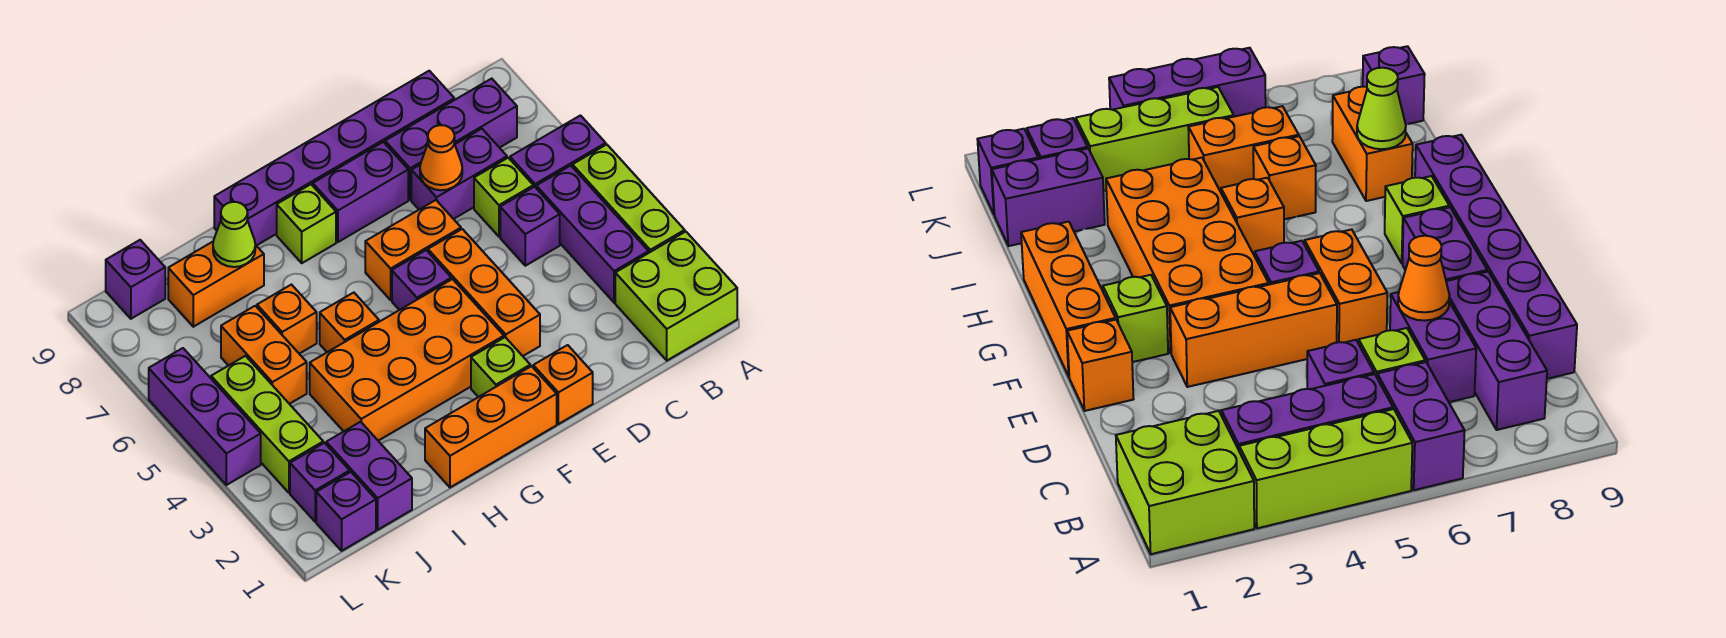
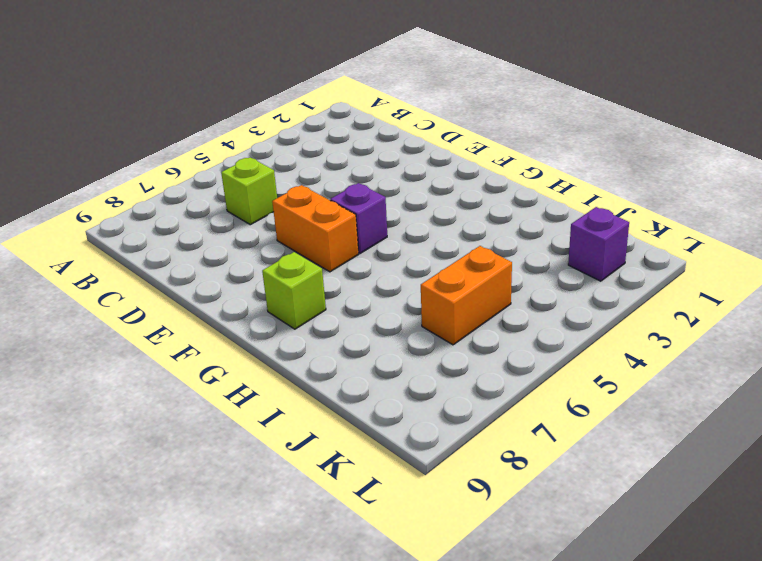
none -> lime brick A1:B2 level 1
none -> lime brick A3:A5 level 1
none -> purple brick A6:B6 level 1
none -> purple brick B3:B5 level 1

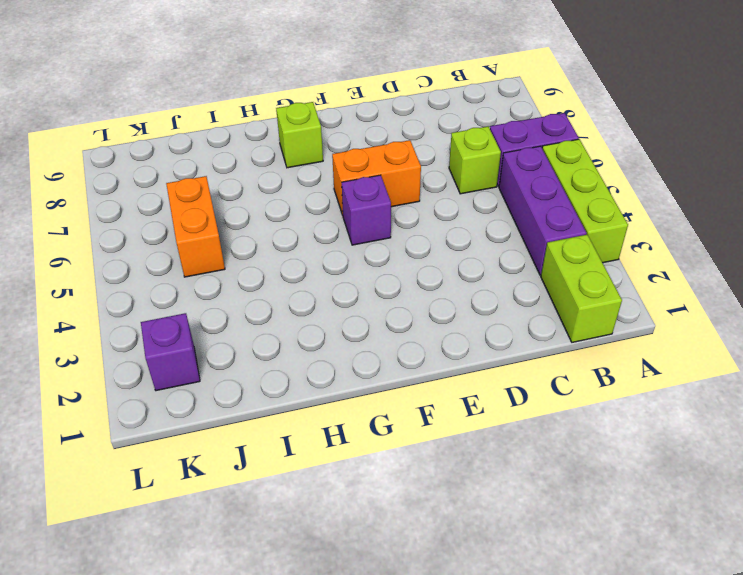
lime brick B1:B2 level 1 -> lime brick A1:B2 level 1
none -> purple brick B8:D8 level 1
none -> purple brick C5 level 1
none -> purple brick C7:D7 level 1
none -> purple brick C9:H9 level 1

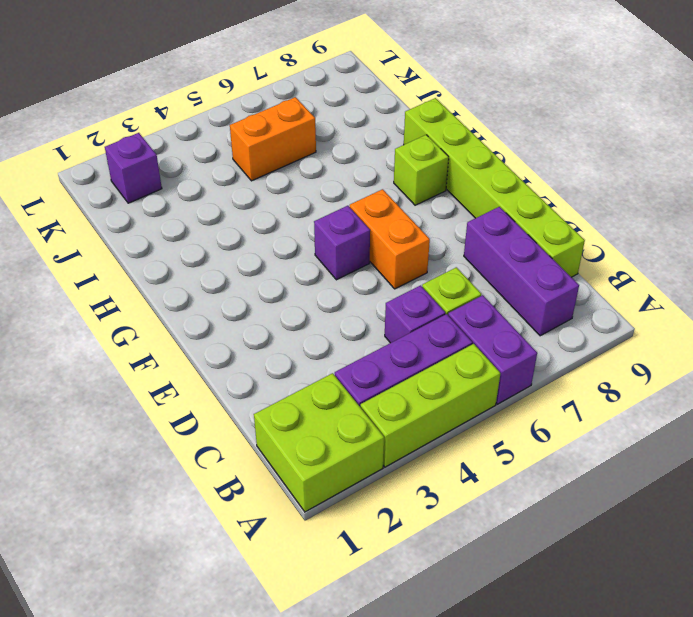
lime brick C9:H9 level 1 -> purple brick C9:H9 level 1
none -> purple brick C7:D7 level 1
none -> orange brick E1 level 1
none -> orange brick E3:E5 level 1
none -> purple brick E8:F8 level 1

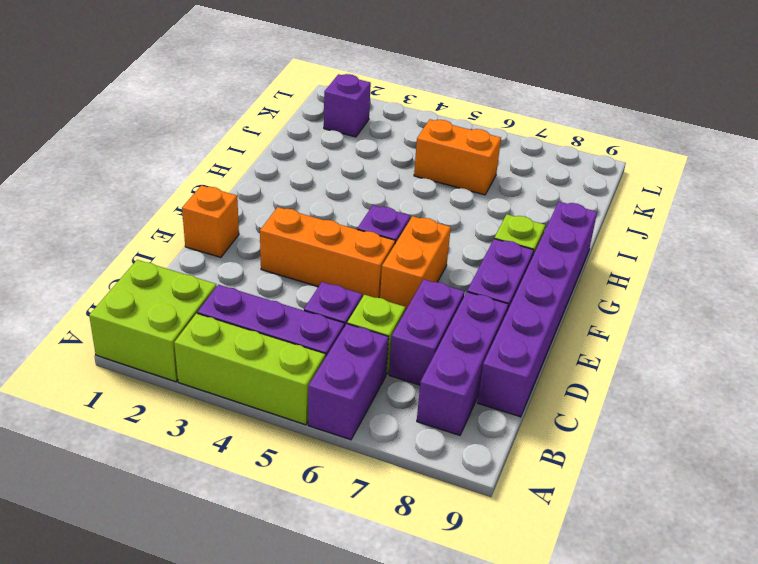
none -> orange brick F1:H1 level 1
none -> lime brick F2 level 1
none -> orange brick F3:I4 level 1
none -> orange brick H5 level 1

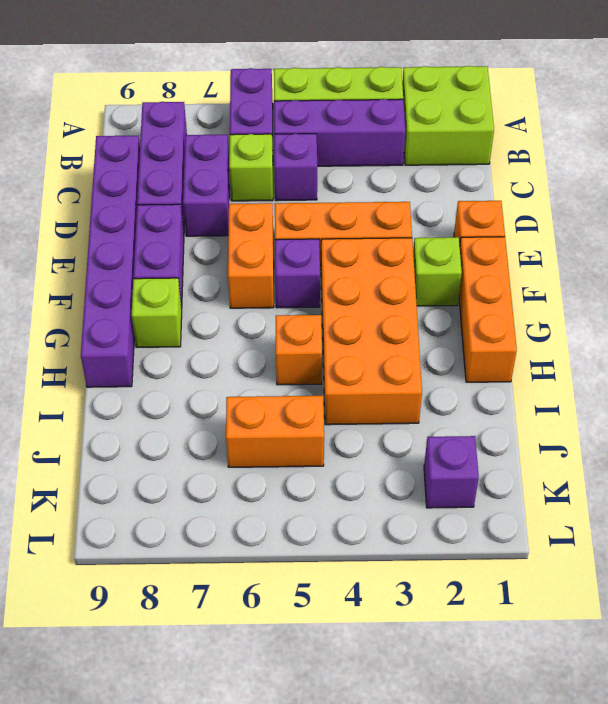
none -> orange brick I6 level 1
none -> orange brick I8:J8 level 1
none -> purple brick J1:J2 level 1
none -> purple brick K1 level 1

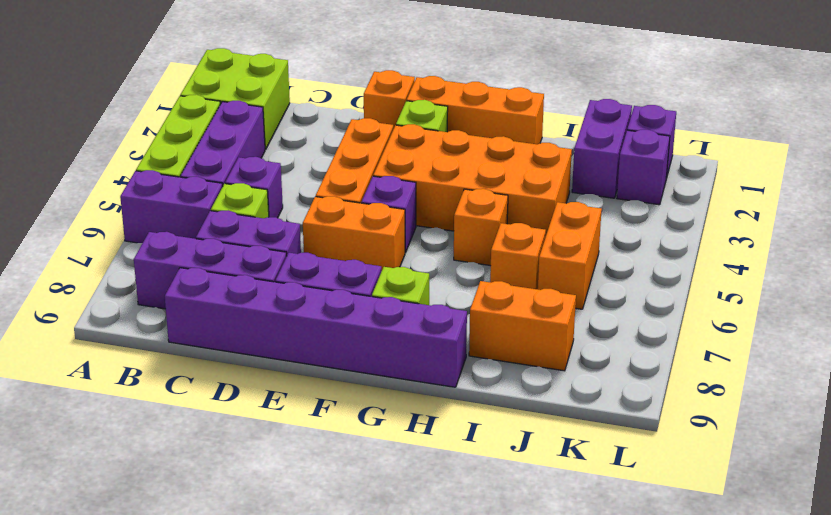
none -> lime brick K3:K5 level 1
none -> purple brick K9 level 1
none -> purple brick L4:L6 level 1
none -> orange cone D7 level 2

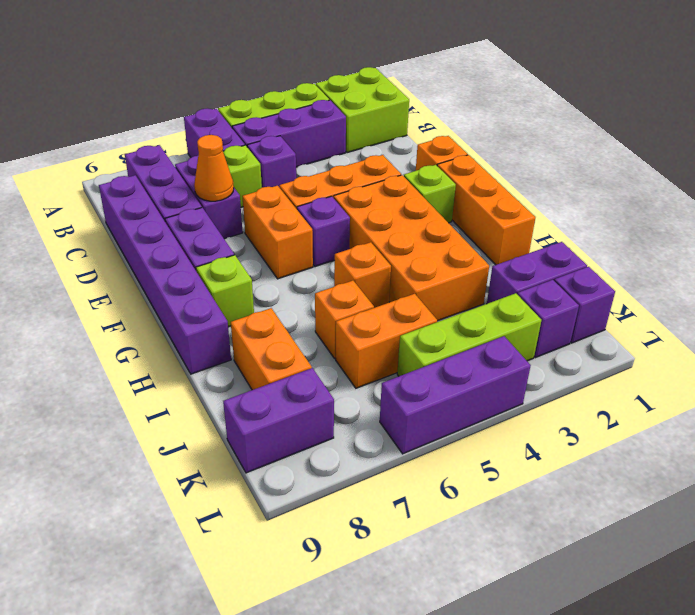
purple brick K8:K9 level 1 -> purple brick K9 level 1
none -> lime cone I8 level 2

